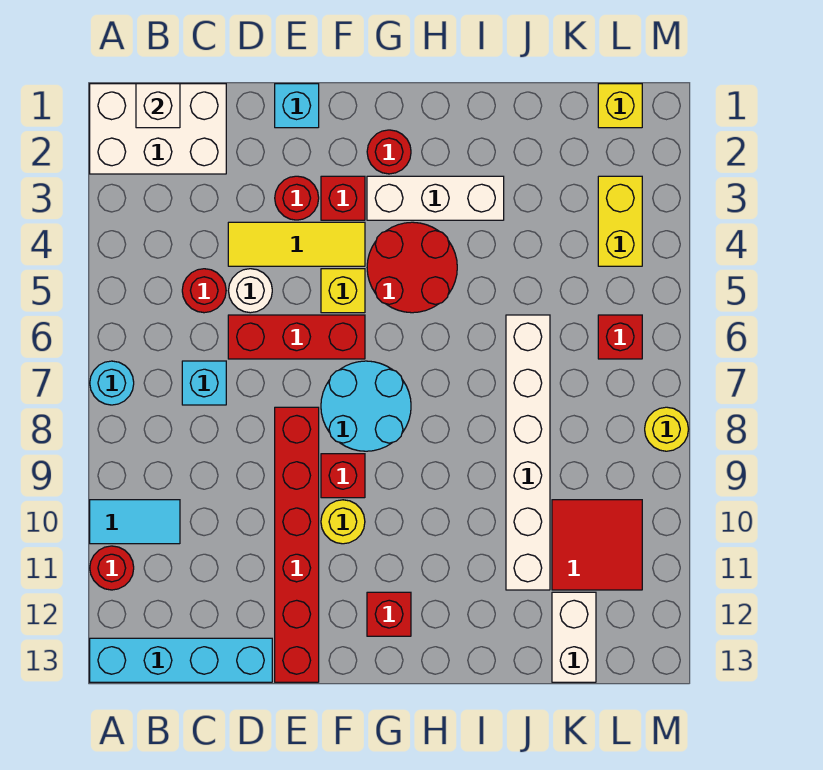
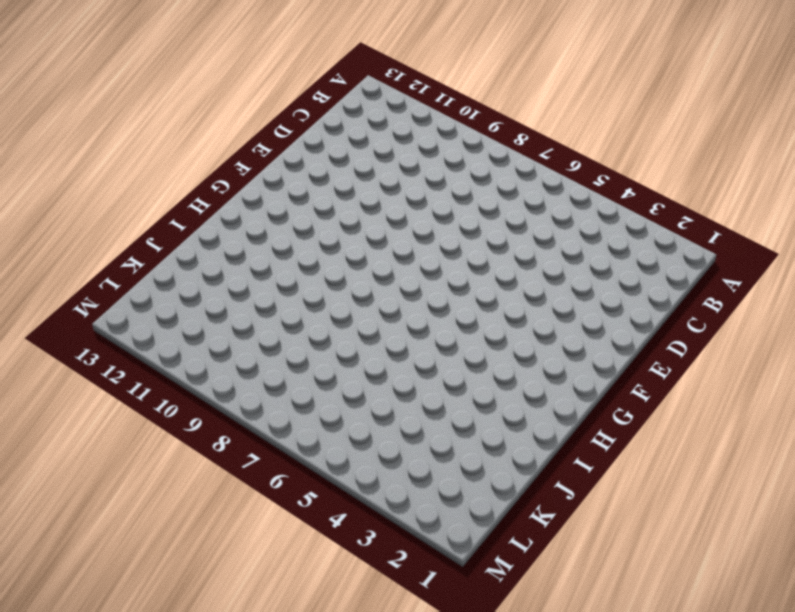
none -> white brick A1:C2 level 1
none -> cyan round brick A7 level 1
none -> cyan tile A10:B10 level 1
none -> red round brick A11 level 1

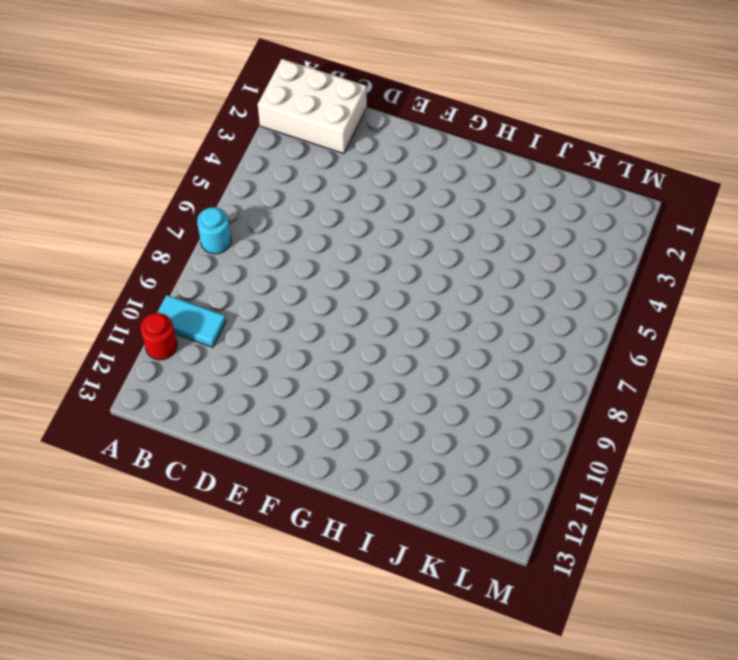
none -> cyan brick A13:D13 level 1
none -> red round brick C5 level 1
none -> cyan brick C7 level 1
none -> yellow tile D4:F4 level 1

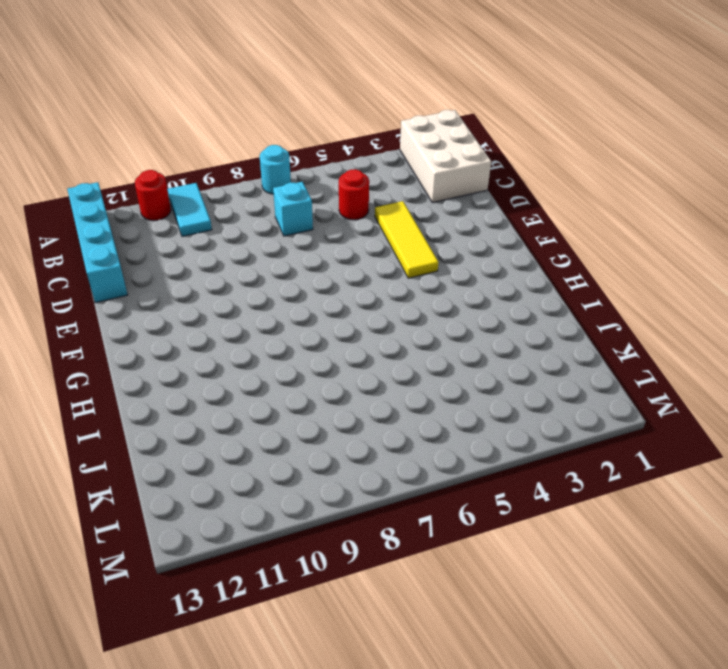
none -> white round brick D5 level 1
none -> red brick D6:F6 level 1
none -> cyan brick E1 level 1
none -> red round brick E3 level 1

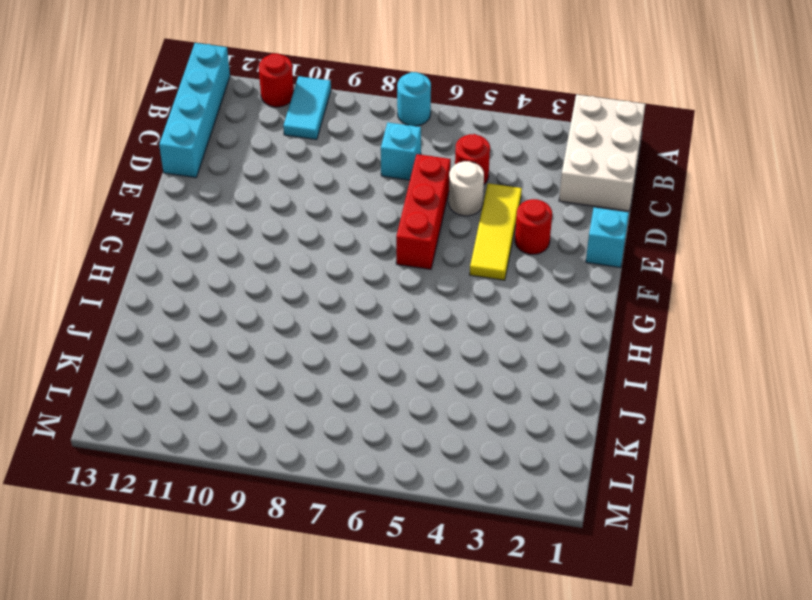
none -> red brick E8:E13 level 1
none -> red brick F3 level 1
none -> yellow brick F5 level 1
none -> cyan round brick F7:G8 level 1

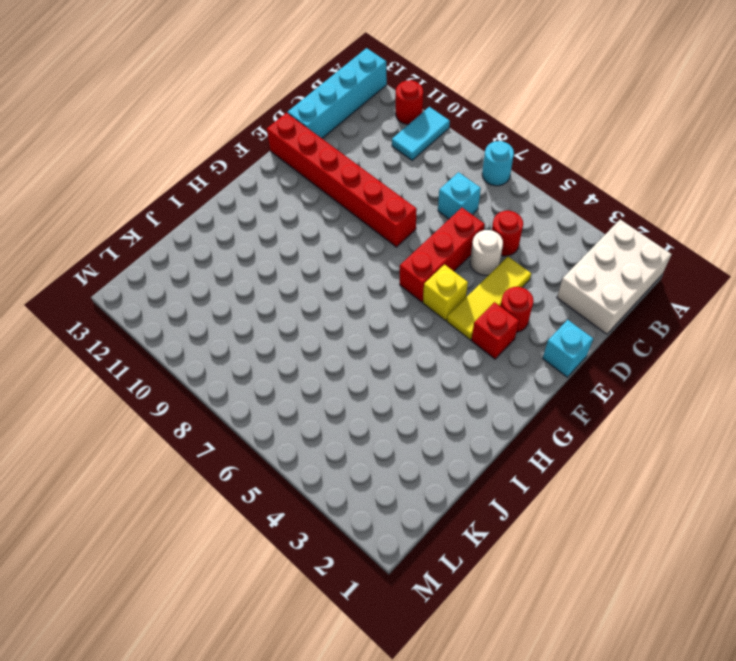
none -> cyan round brick F7:G8 level 1
none -> red brick F9 level 1
none -> yellow round brick F10 level 1
none -> red round brick G2 level 1

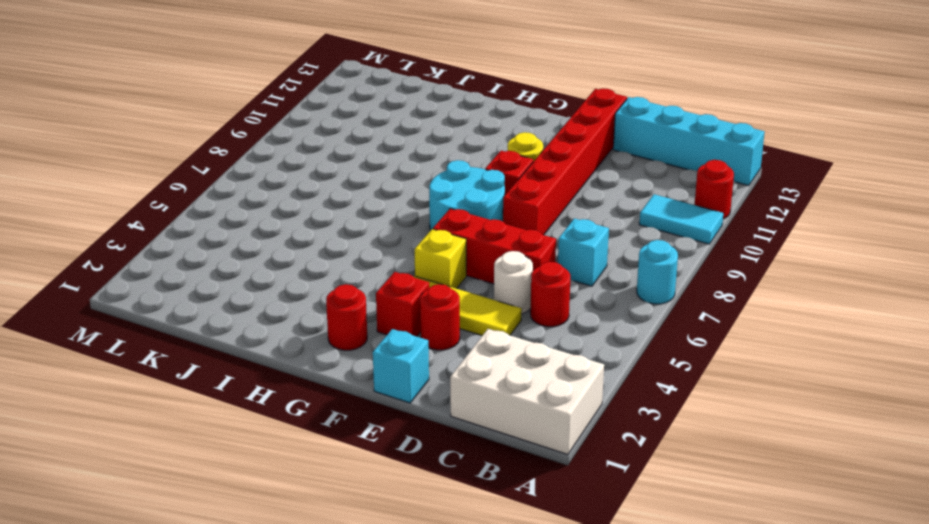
none -> white brick G3:I3 level 1
none -> red round brick G4:H5 level 1
none -> red brick G12 level 1
none -> white brick J6:J11 level 1

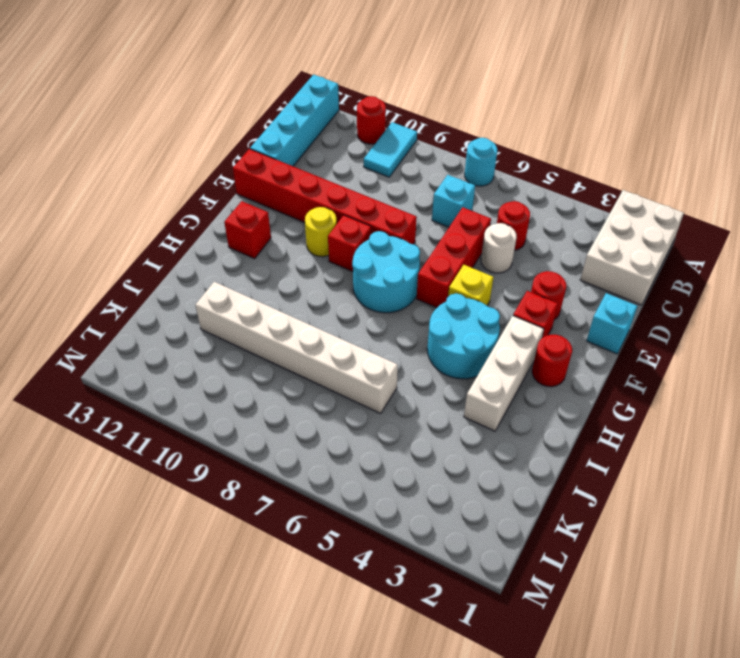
cyan round brick G4:H5 level 1 -> red round brick G4:H5 level 1
none -> yellow tile D4:F4 level 1
none -> red tile K10:L11 level 1
none -> white brick K12:K13 level 1
none -> yellow brick L1 level 1

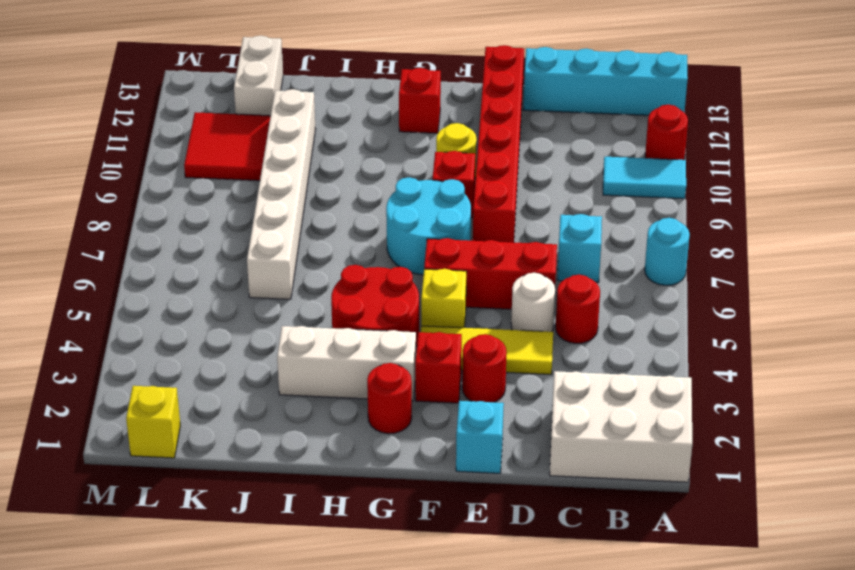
none -> yellow brick L3:L4 level 1
none -> red brick L6 level 1
none -> yellow round brick M8 level 1
none -> white brick B1 level 2

